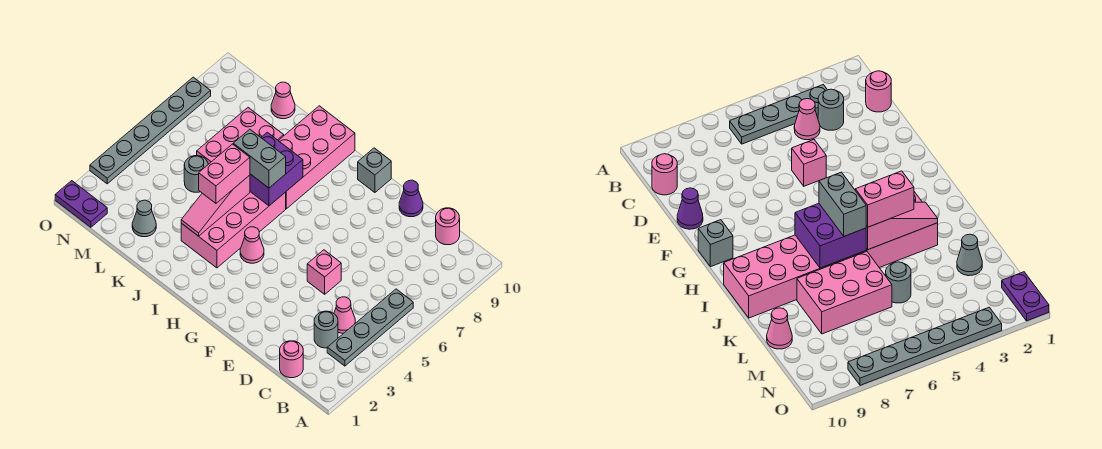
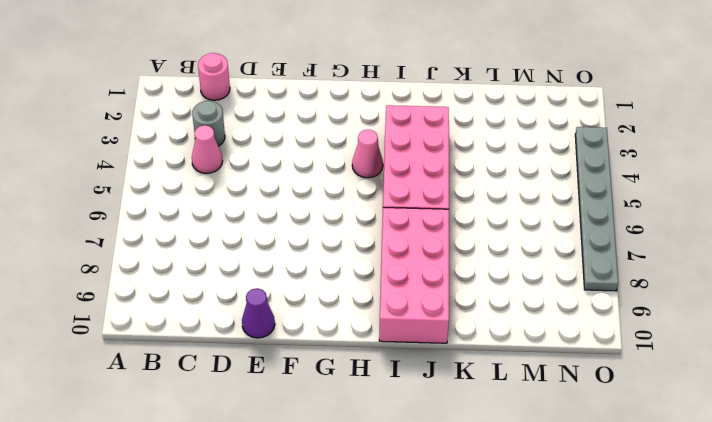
none -> grey plate B3:B6 level 1
none -> pink round brick C10 level 1
none -> pink brick E5 level 1

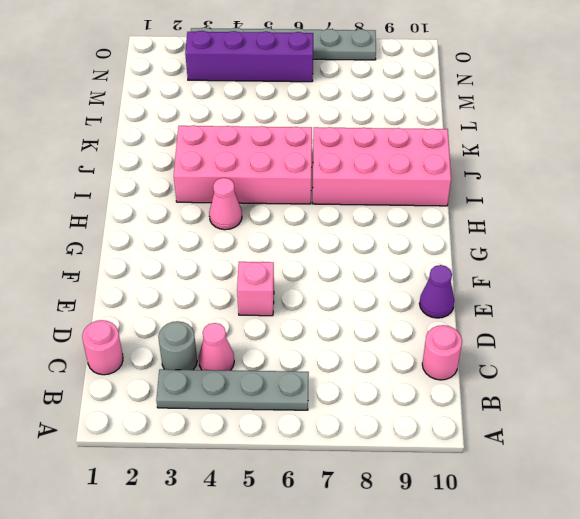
purple brick N3:N6 level 1 -> none
none -> grey brick G10 level 1
none -> pink brick K6:L8 level 1
none -> grey cone L2 level 1

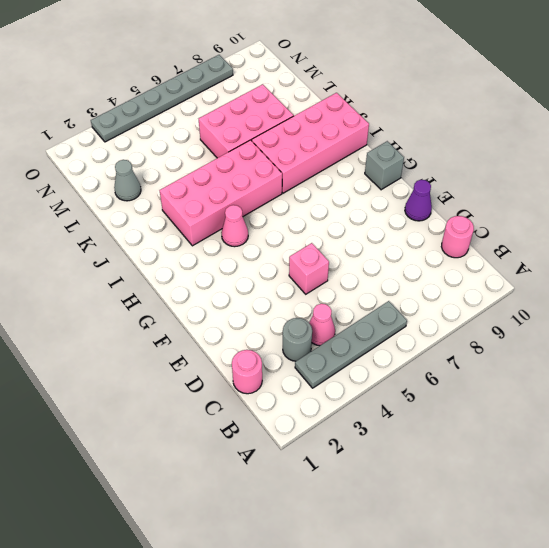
none -> grey round brick L5 level 1
none -> pink cone L10 level 1
none -> purple plate N1:O1 level 1

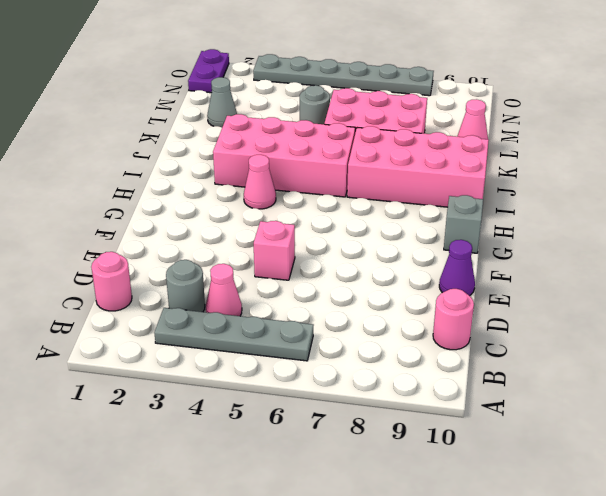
none -> purple brick I6:J7 level 2
none -> pink slope J3:J5 level 2 top 5
none -> grey brick I6:J6 level 3

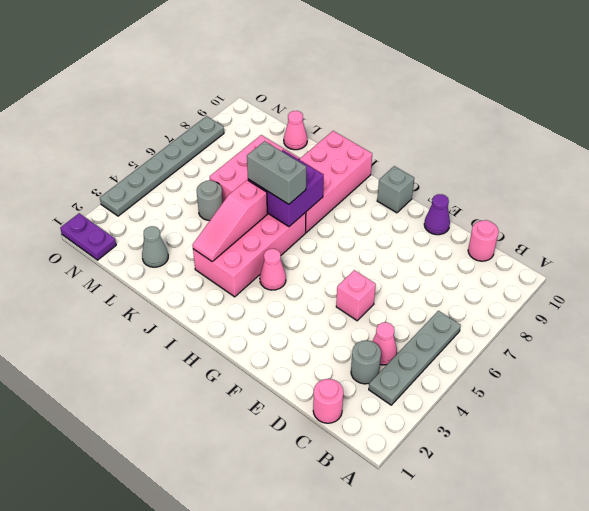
none -> pink brick J4:J5 level 3

